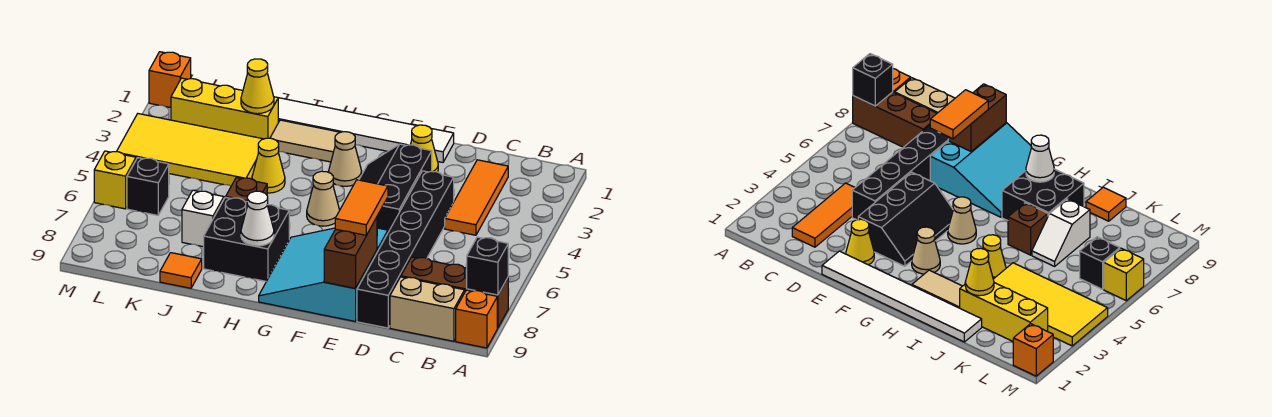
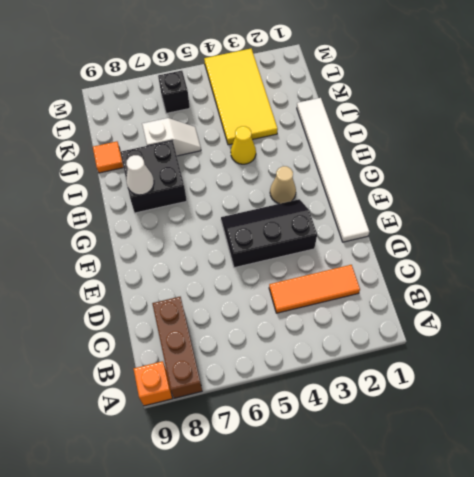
none -> tan brick B9:C9 level 1
none -> black brick D4:D9 level 1
none -> yellow cone E2 level 1

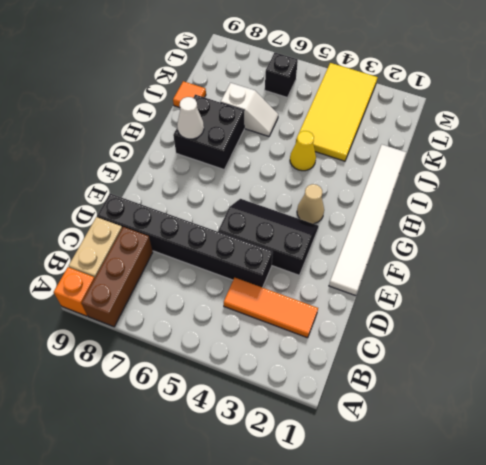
none -> yellow cone E2 level 1
none -> cyan slope E7:G9 level 1 top E
none -> tan cone G5 level 1

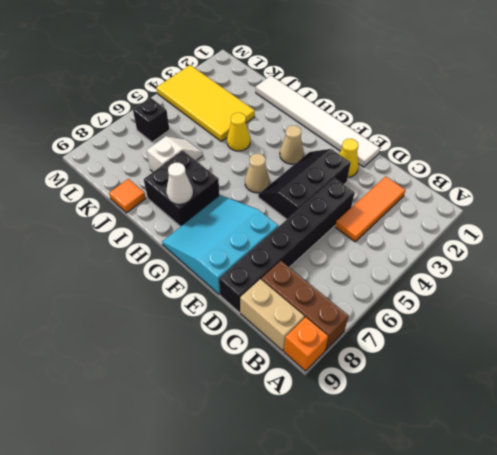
none -> tan tile H2:I2 level 1
none -> brown brick I6 level 1
none -> yellow brick J2:L2 level 1

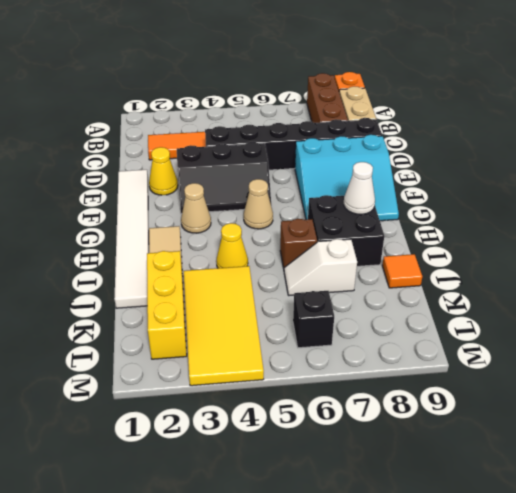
none -> orange brick M1 level 1
none -> yellow brick M6 level 1
none -> black brick A8 level 2

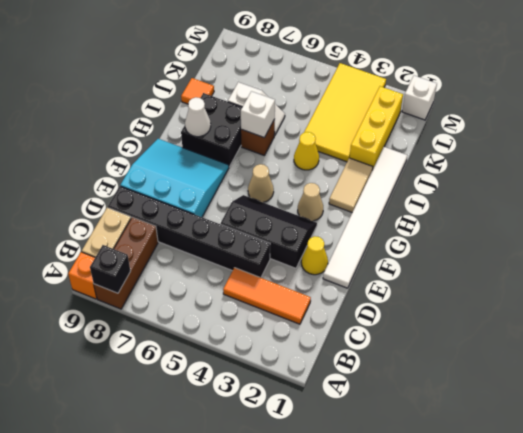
white brick I6 level 2 -> none
white brick M1 level 1 -> orange brick M1 level 1
none -> black brick L6 level 1
none -> yellow brick M6 level 1
none -> brown brick E8:E9 level 2

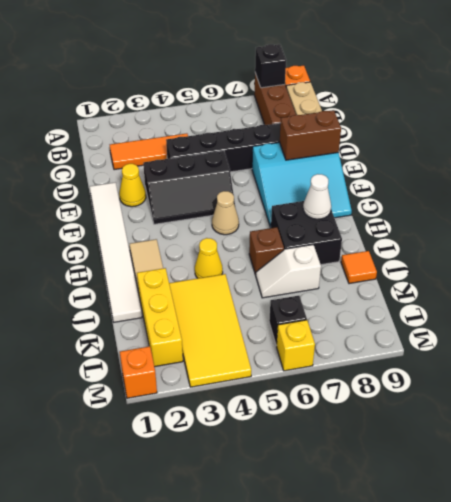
none -> tan cone G3 level 1
none -> yellow cone J2 level 2
none -> orange tile E7:E8 level 3

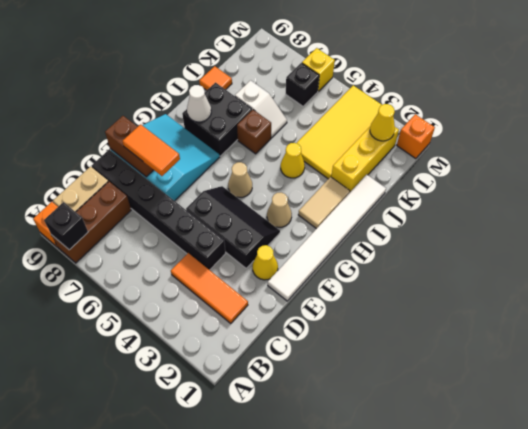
yellow cone L2 level 2 -> yellow cone J2 level 2

